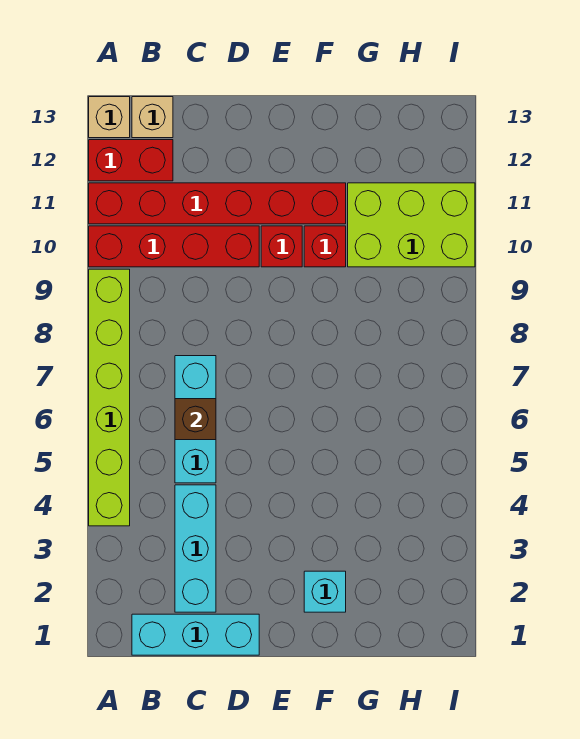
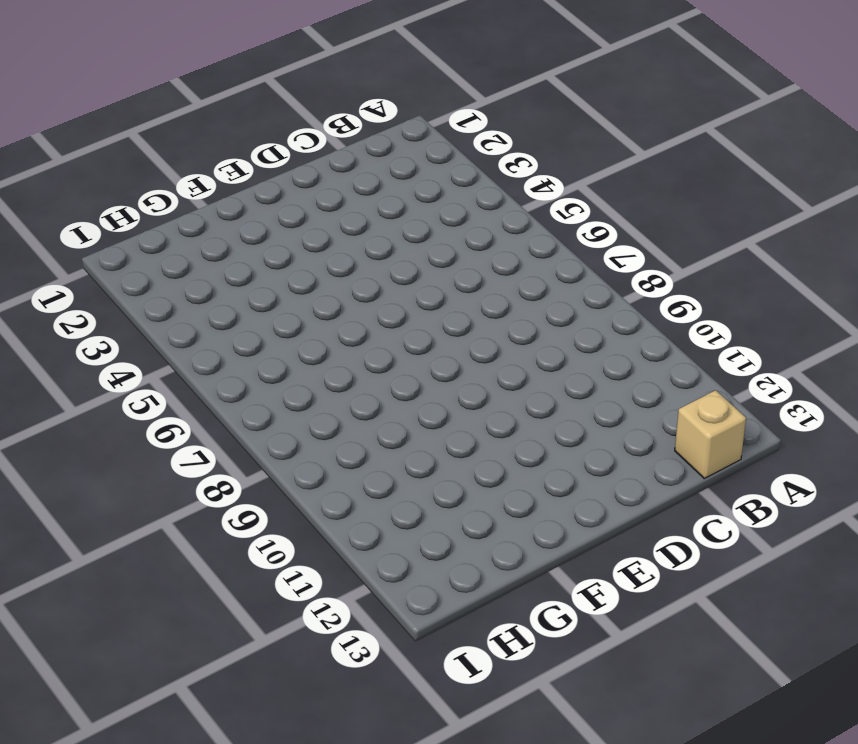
none -> lime brick A4:A9 level 1
none -> red brick A10:D10 level 1
none -> red brick A11:F11 level 1

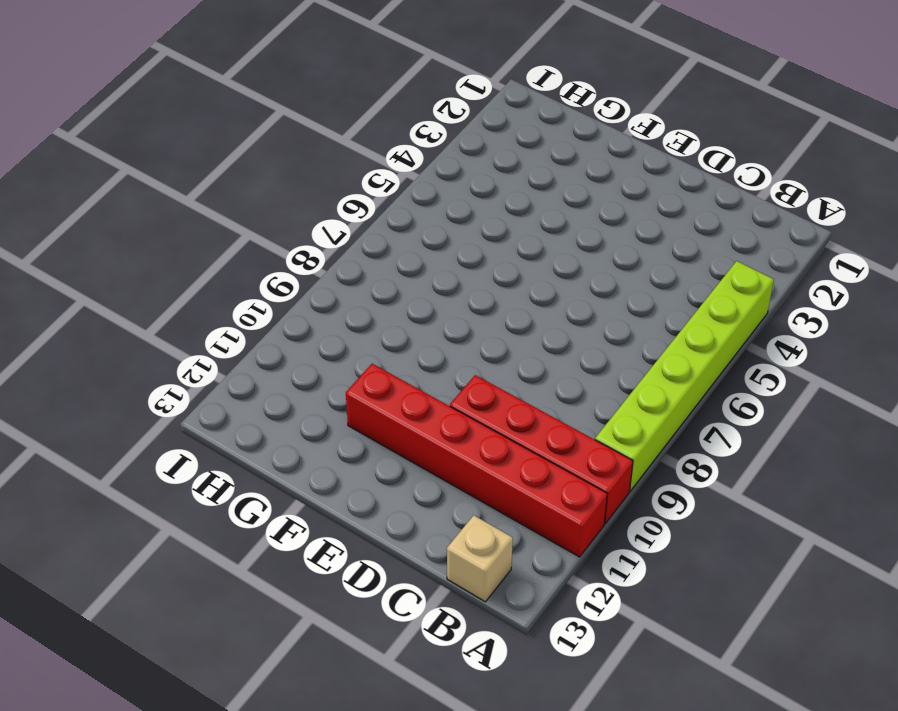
none -> red brick A12:B12 level 1
none -> tan brick A13 level 1
none -> cyan brick B1:D1 level 1

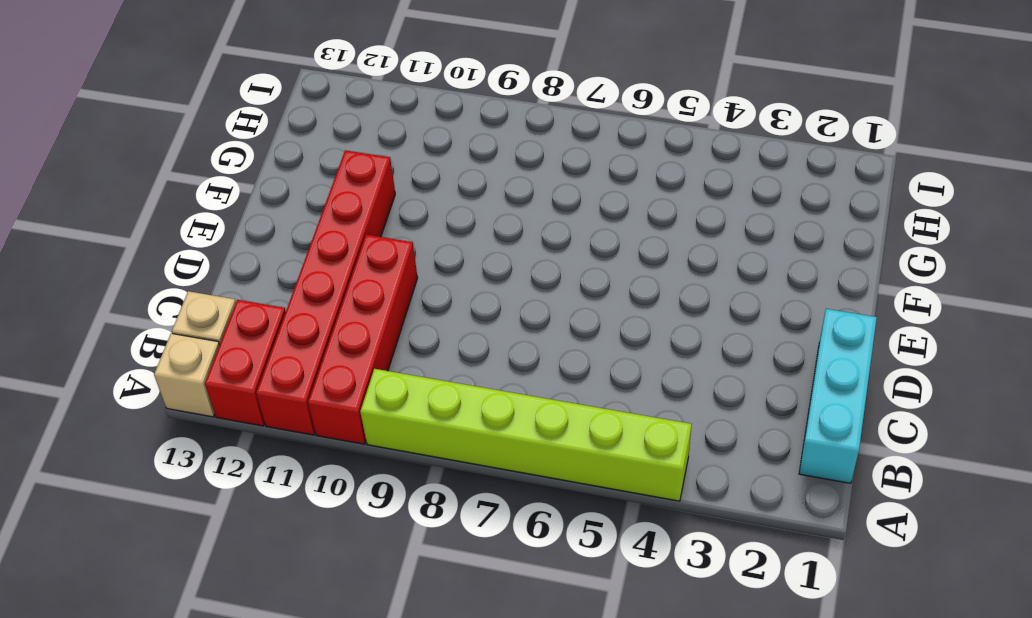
none -> cyan brick C2:C4 level 1
none -> cyan brick C5:C7 level 1
none -> red brick E10 level 1

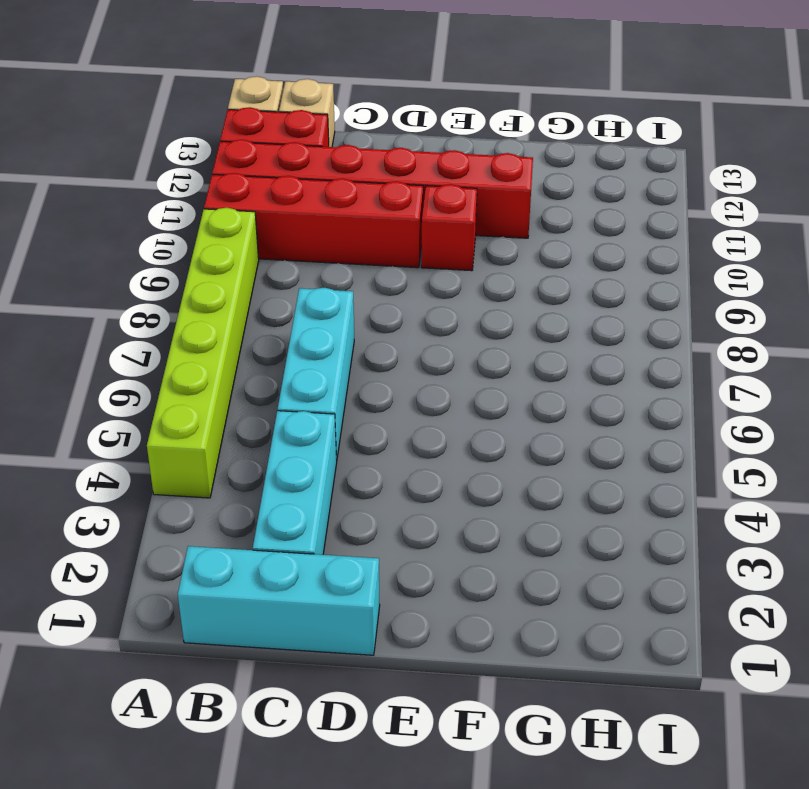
none -> cyan brick F2 level 1
none -> red brick F10 level 1
none -> lime brick G10:I11 level 1

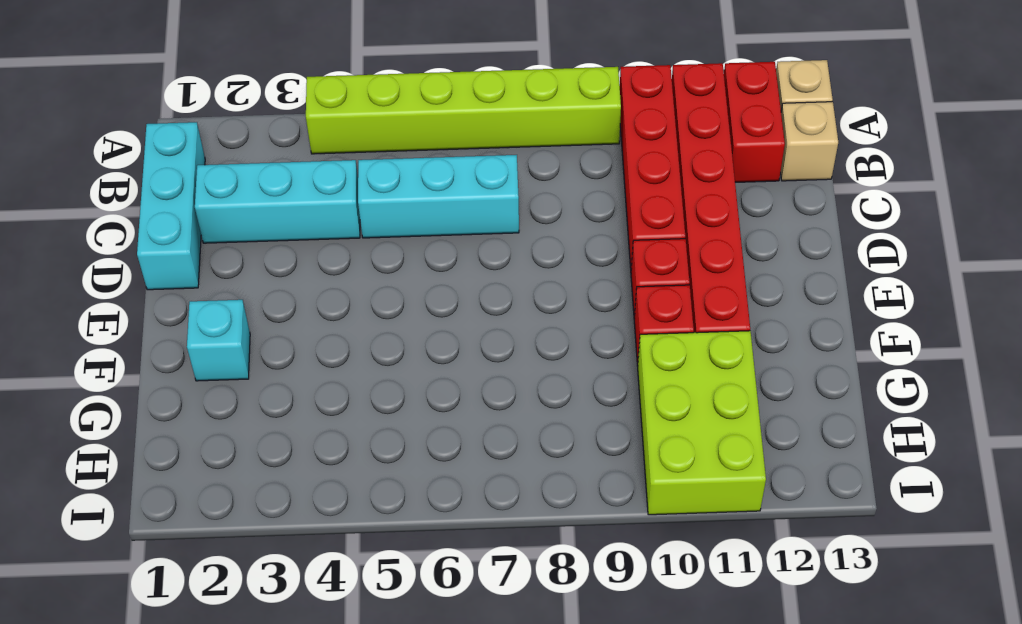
none -> brown brick C6 level 2

